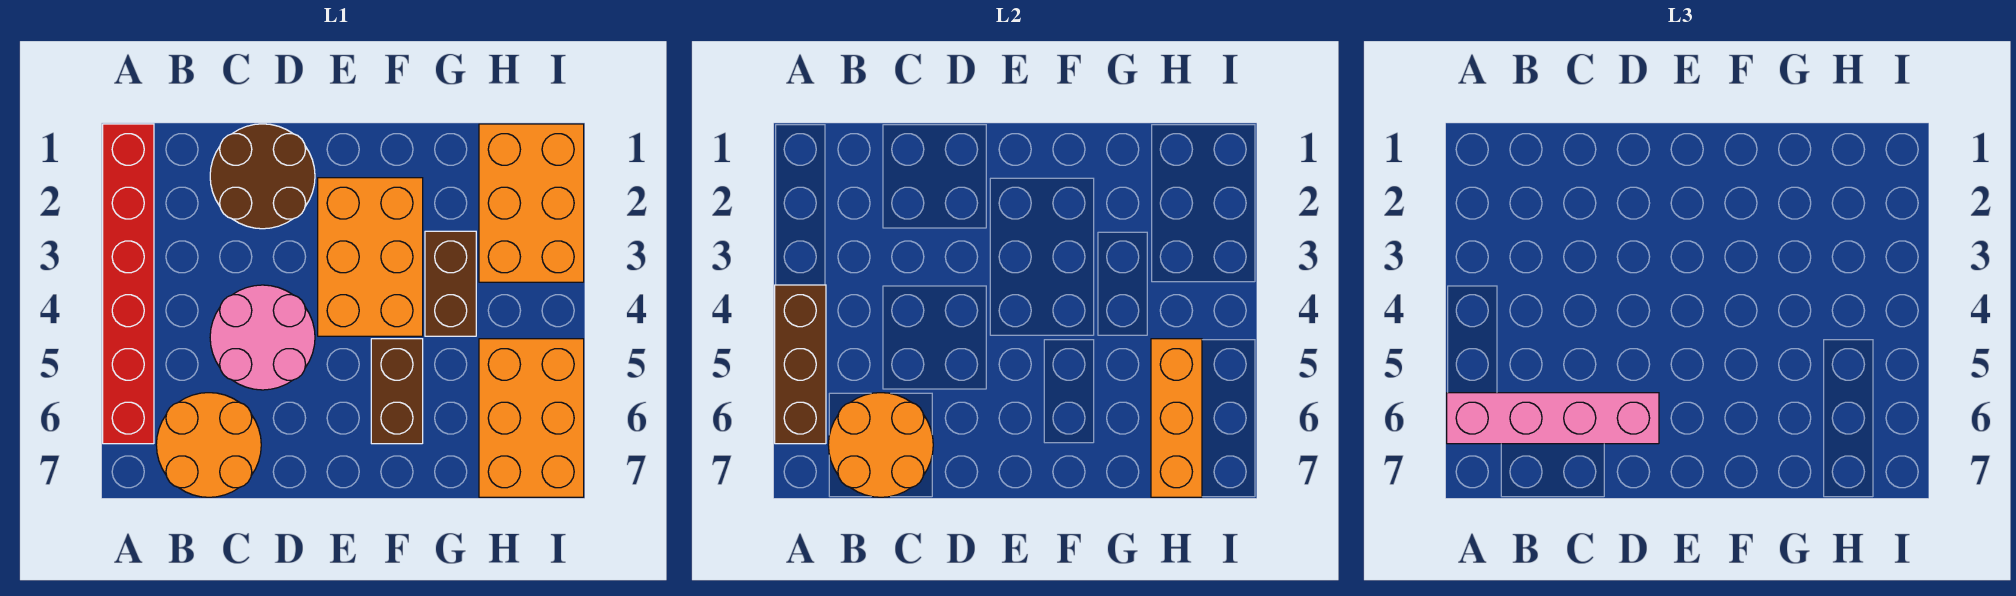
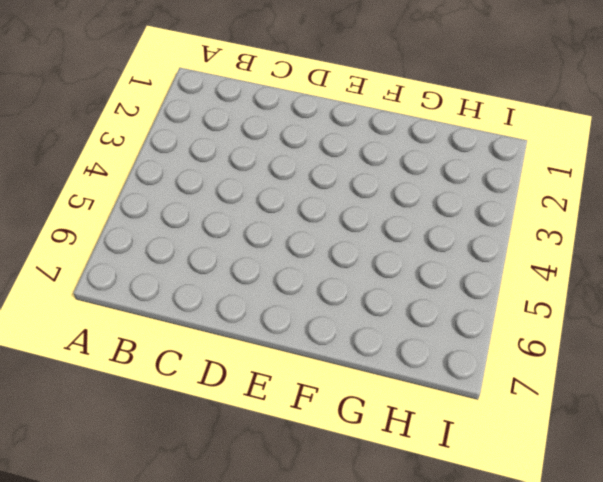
none -> red brick A1:A6 level 1
none -> orange round brick B6:C7 level 1
none -> brown round brick C1:D2 level 1

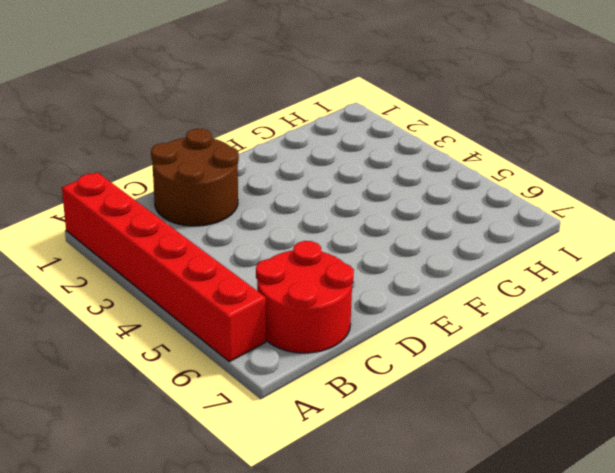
red round brick B6:C7 level 1 -> orange round brick B6:C7 level 1
none -> pink round brick C4:D5 level 1
none -> orange brick E2:F4 level 1
none -> brown brick F5:F6 level 1

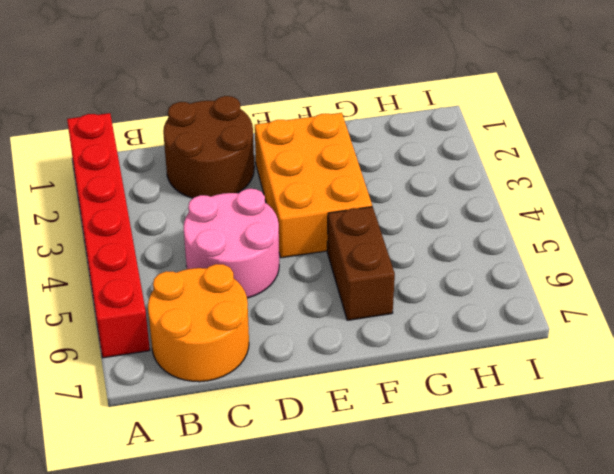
none -> brown brick G3:G4 level 1
none -> orange brick H1:I3 level 1
none -> orange brick H5:I7 level 1

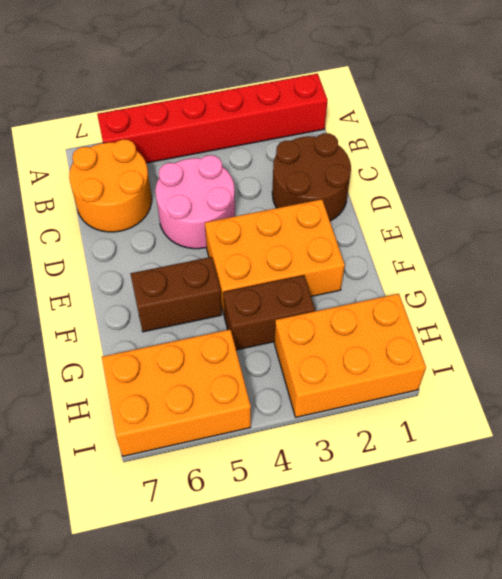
none -> brown brick A4:A6 level 2
none -> orange round brick B6:C7 level 2
none -> orange brick H5:H7 level 2

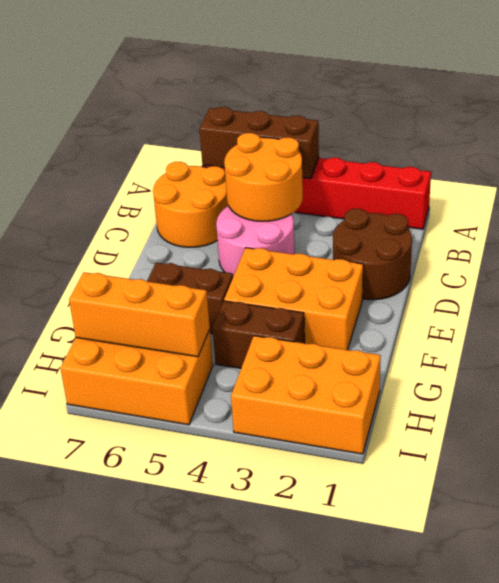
orange round brick B4:C5 level 2 -> orange round brick B6:C7 level 2
none -> pink brick A6:D6 level 3

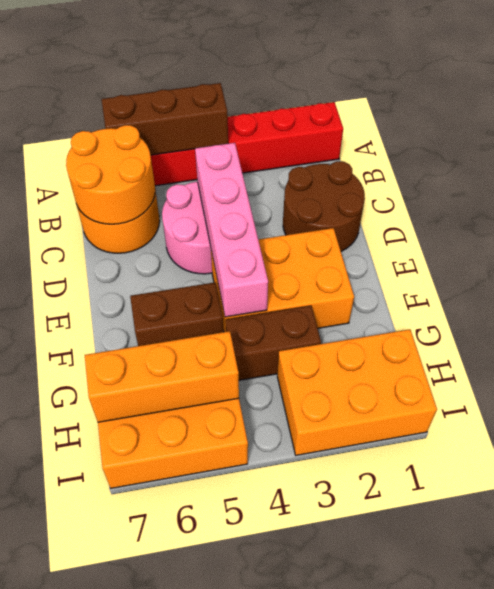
pink brick C4:F4 level 2 -> pink brick A6:D6 level 3

